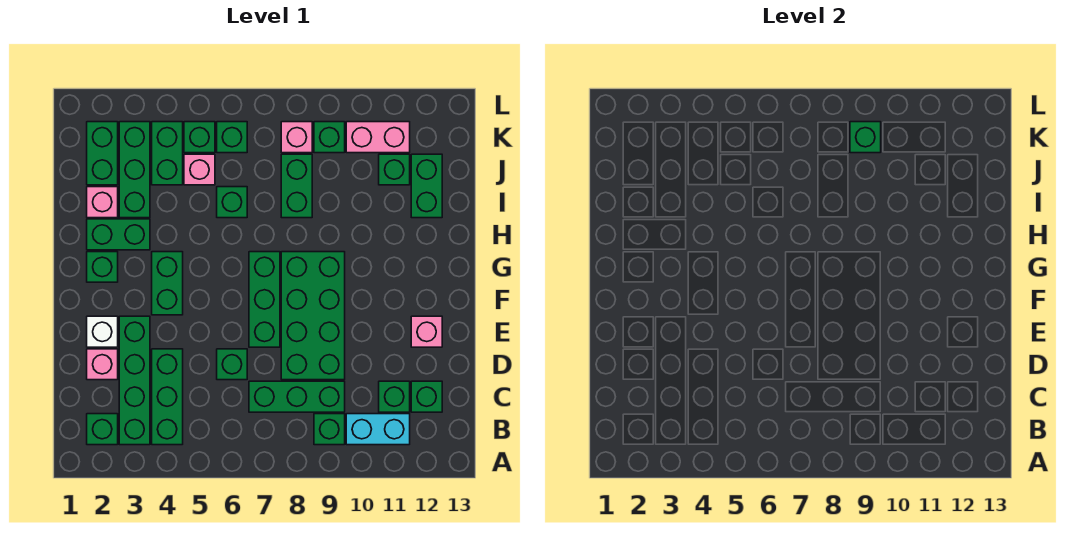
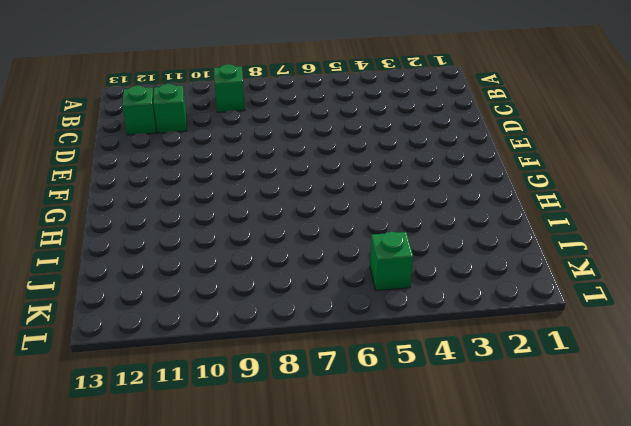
none -> green brick B2 level 1
none -> green brick B3:E3 level 1
none -> green brick B4:D4 level 1
none -> cyan brick B10:B11 level 1

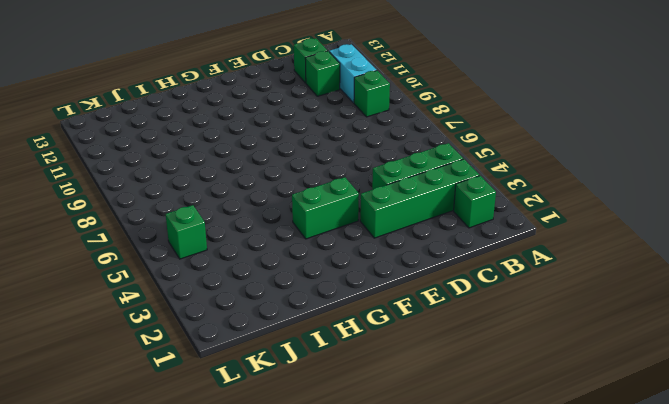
none -> green brick C7:C9 level 1
none -> pink brick D2 level 1
none -> green brick D6 level 1
none -> green brick D8:G9 level 1

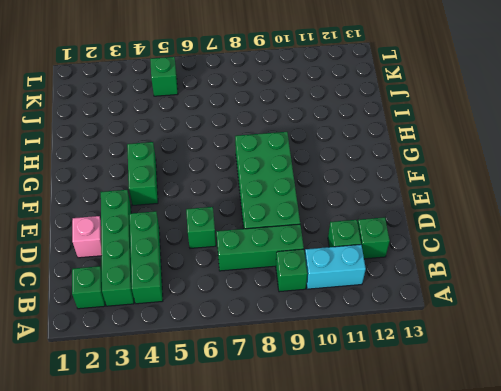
none -> white brick E2 level 1
none -> green brick E7:G7 level 1
none -> pink brick E12 level 1
none -> green brick G2 level 1

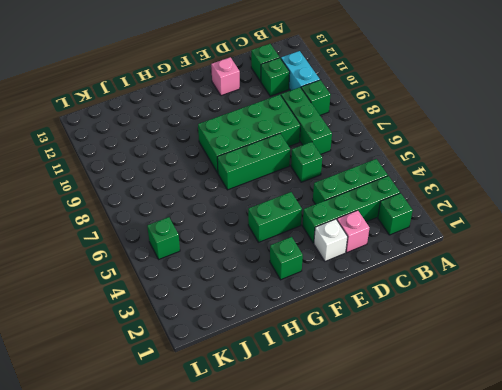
none -> green brick H2:H3 level 1
none -> pink brick I2 level 1
none -> green brick I3:K3 level 1
none -> green brick I6 level 1

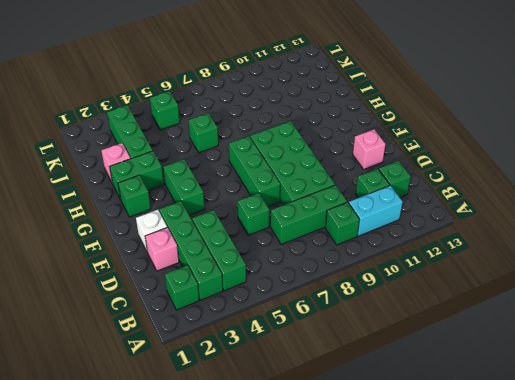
none -> green brick I8:J8 level 1
none -> green brick I12:J12 level 1
none -> green brick J2:K2 level 1
none -> green brick J4:K4 level 1

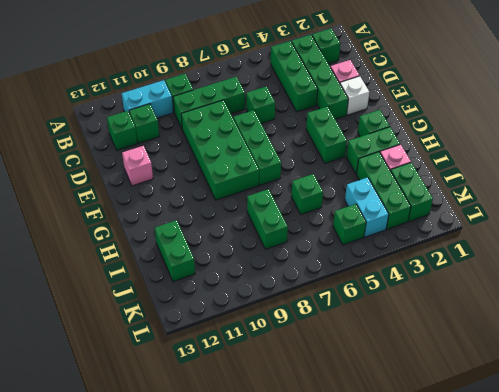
cyan brick J4:K4 level 1 -> green brick J4:K4 level 1
none -> pink brick J5 level 1
none -> green brick J11 level 1
none -> green brick K6 level 1
none -> pink brick K8 level 1

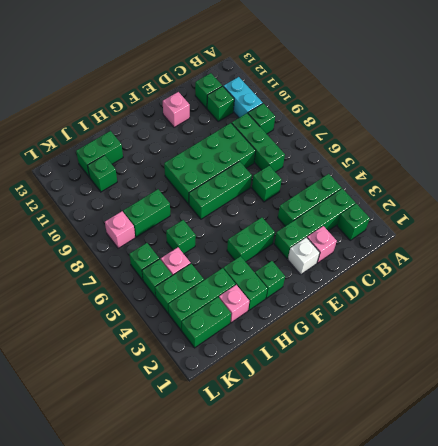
none -> green brick K9 level 1
none -> pink brick K10:K11 level 1
none -> green brick K9 level 2

